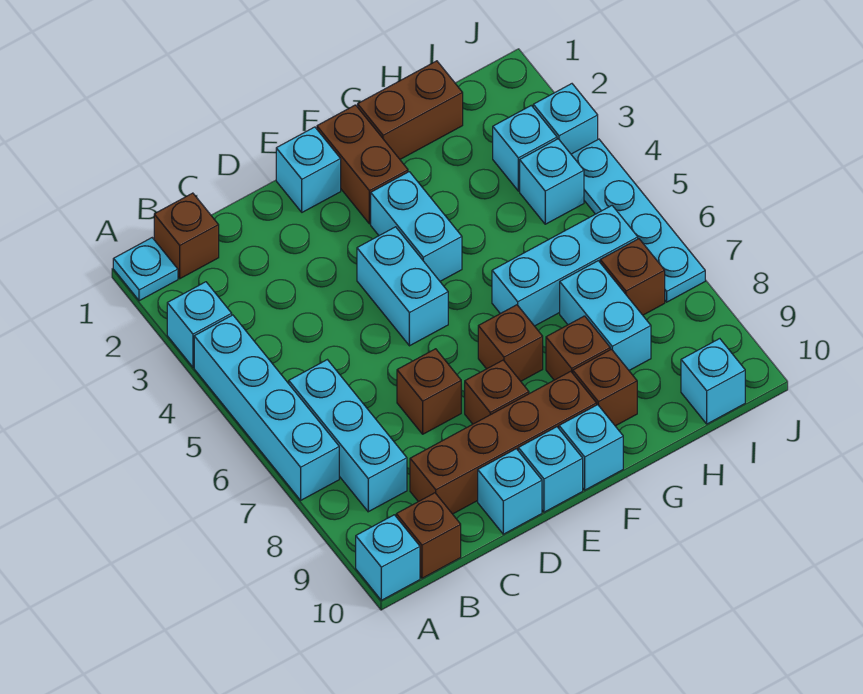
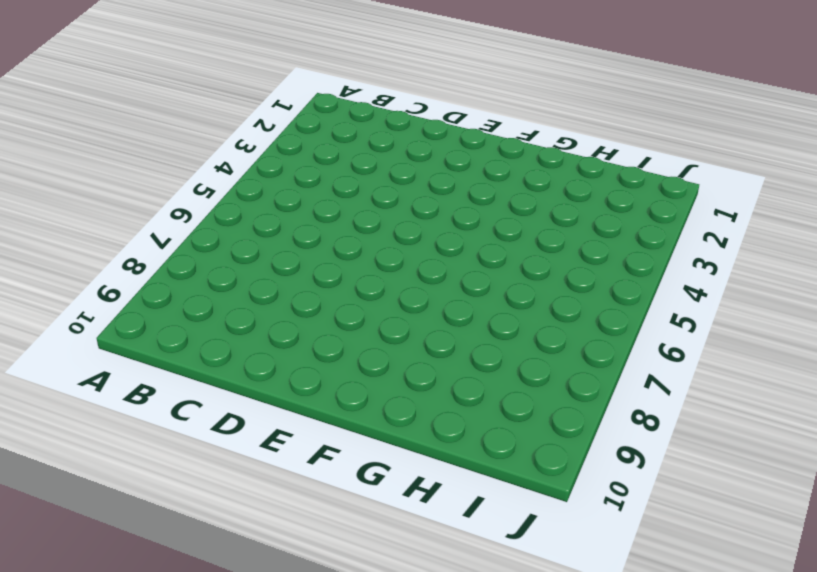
none -> cyan plate A1 level 1
none -> cyan brick A3 level 1
none -> cyan brick A4:A7 level 1

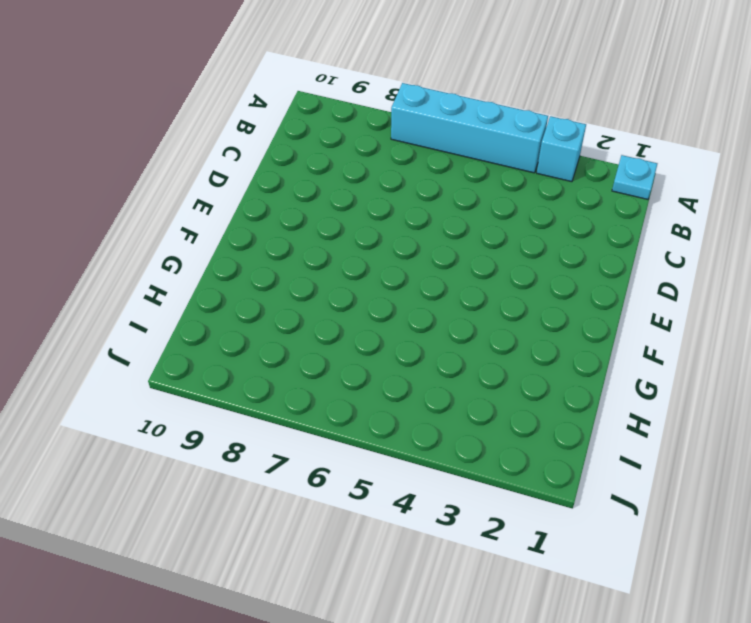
none -> cyan brick A10 level 1
none -> brown brick B1 level 1
none -> cyan brick B6:B8 level 1

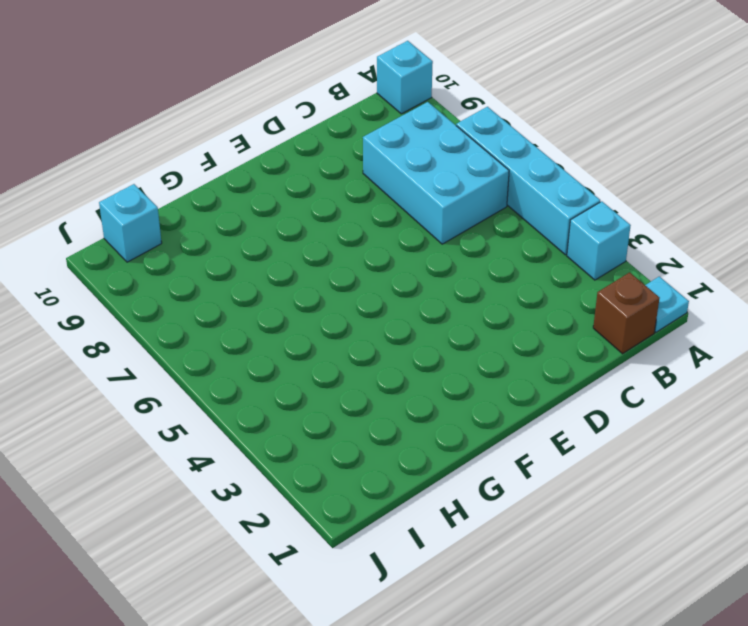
cyan brick B6:C8 level 1 -> cyan brick B6:B8 level 1
none -> brown brick B10 level 1
none -> brown brick C9:F9 level 1
none -> brown brick D7 level 1

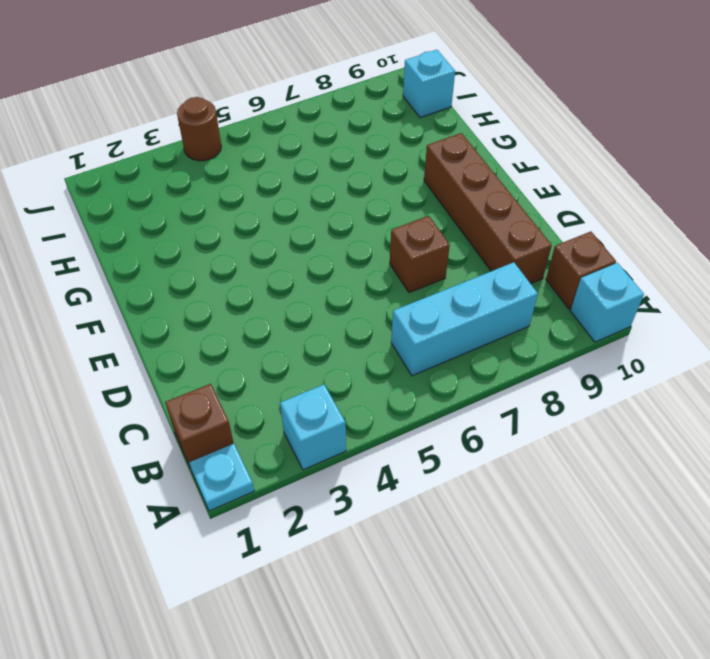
brown round brick J4 level 1 -> cyan plate J4:J7 level 1
none -> cyan brick A4:A7 level 1
none -> cyan brick D10 level 1
none -> cyan brick E1 level 1

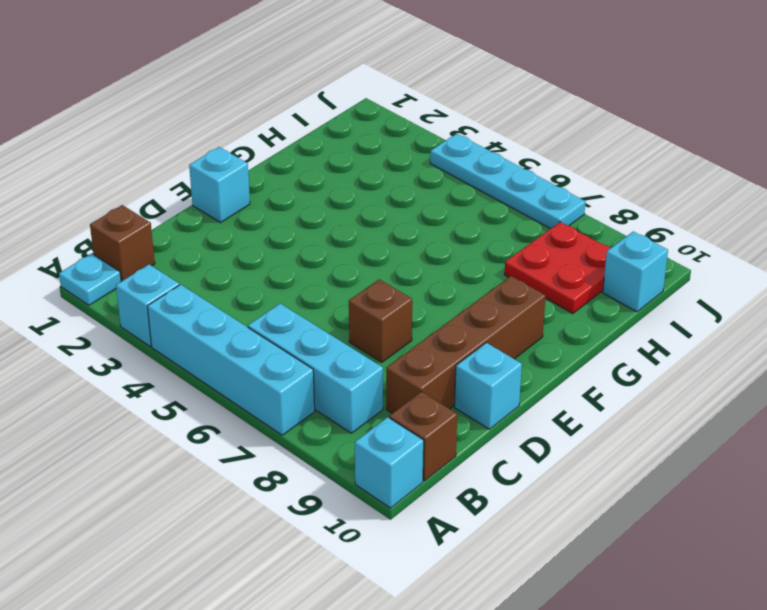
red plate H8:I9 level 1 -> cyan brick H7:H8 level 1
none -> cyan brick E4:E5 level 1
none -> brown brick E8 level 1
none -> cyan brick E10 level 1

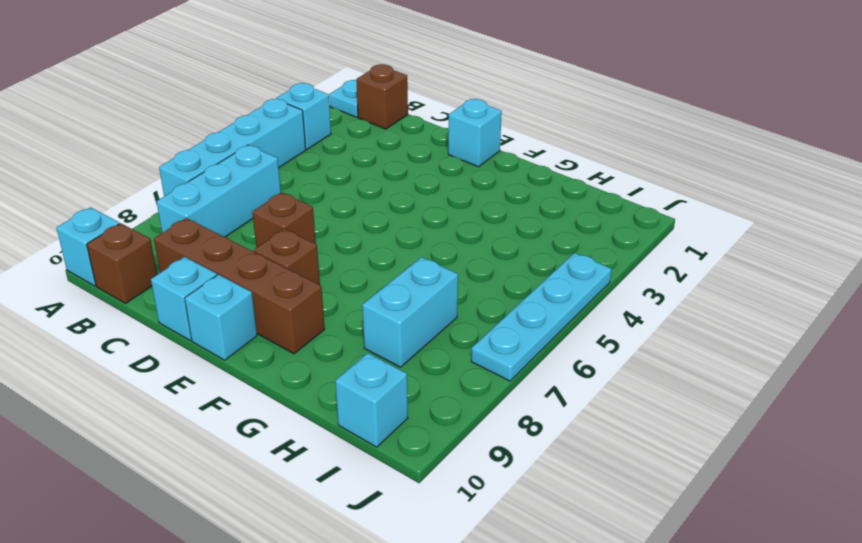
none -> cyan brick E4:E5 level 1
none -> brown brick F1:F2 level 1
none -> cyan brick F3:F4 level 1

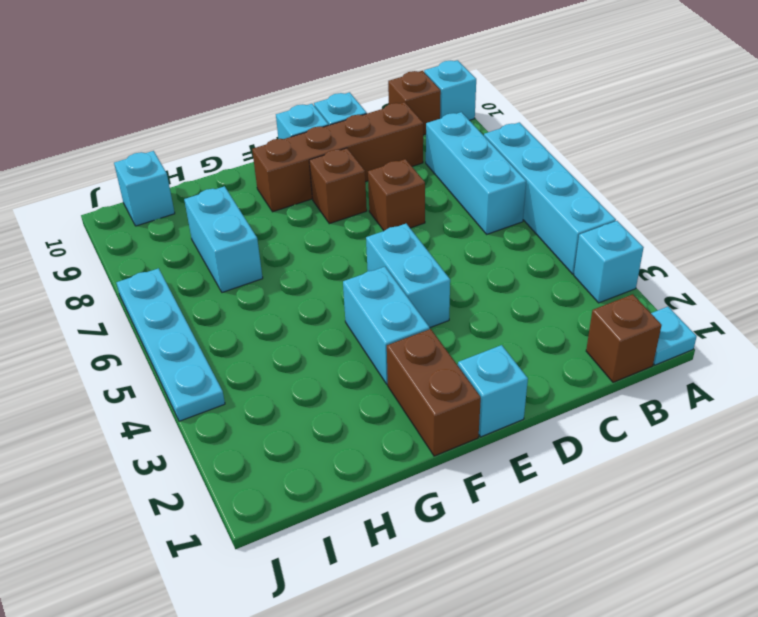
none -> brown brick F7 level 1
none -> cyan brick F10 level 1
none -> brown brick G1:H1 level 1

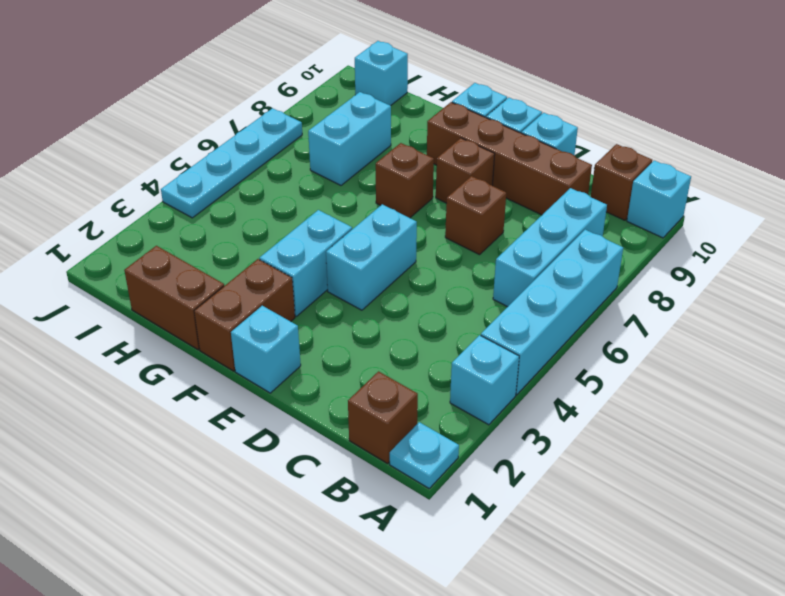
none -> cyan brick G6:I6 level 1
none -> brown brick G8 level 1
none -> brown brick G9 level 1

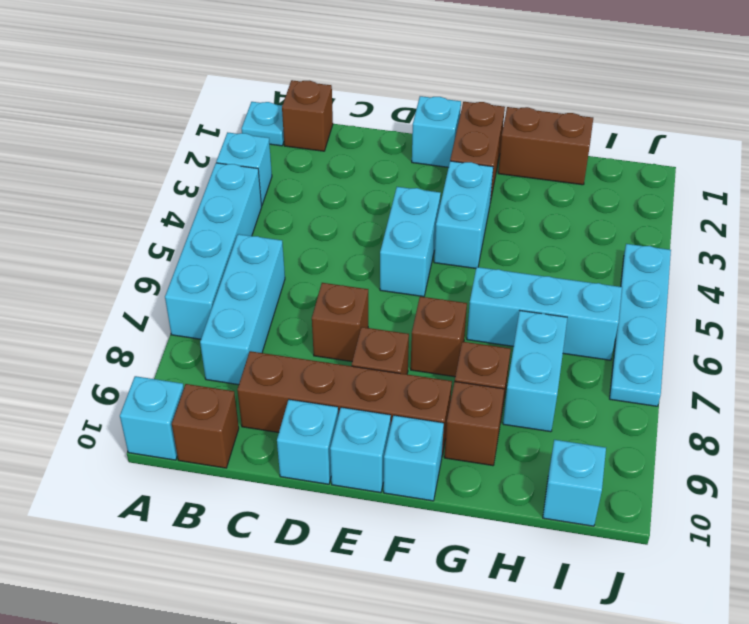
none -> cyan brick I3 level 1
none -> cyan brick I4 level 1
none -> brown brick I7 level 1

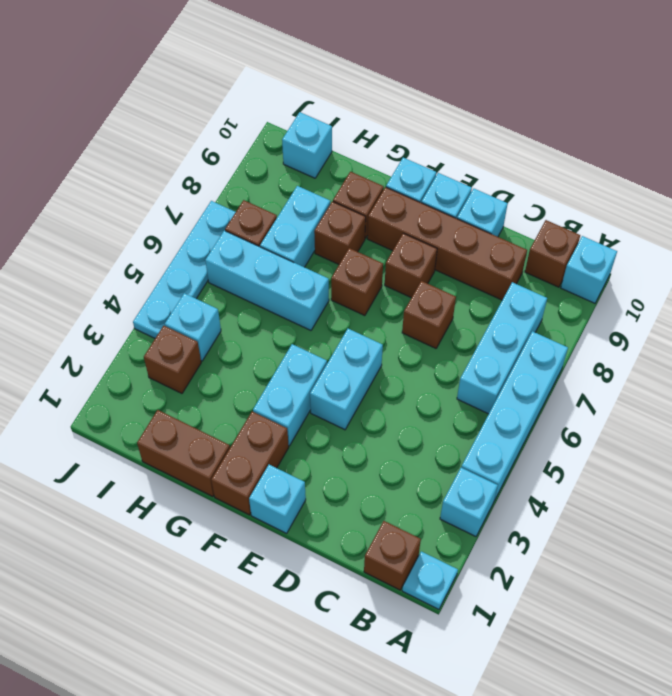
brown brick I3 level 1 -> cyan brick I3 level 1
none -> cyan brick J3 level 1

